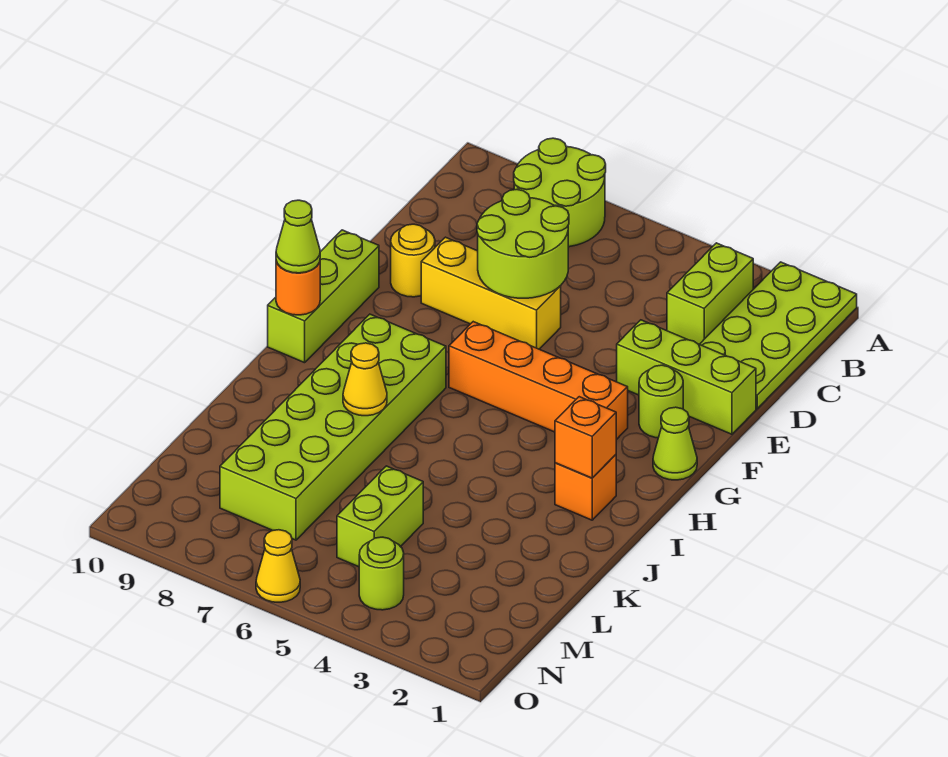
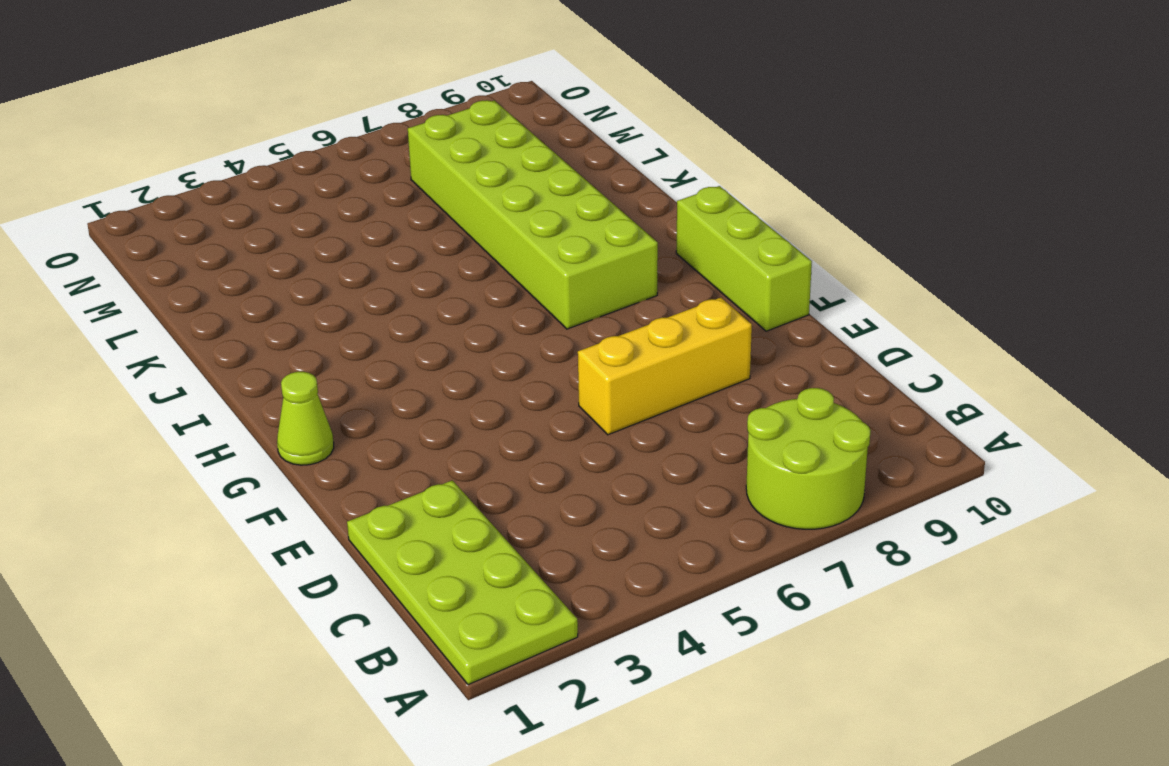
none -> lime brick B3:C3 level 1
none -> lime brick E1:E3 level 1
none -> yellow round brick E9 level 1

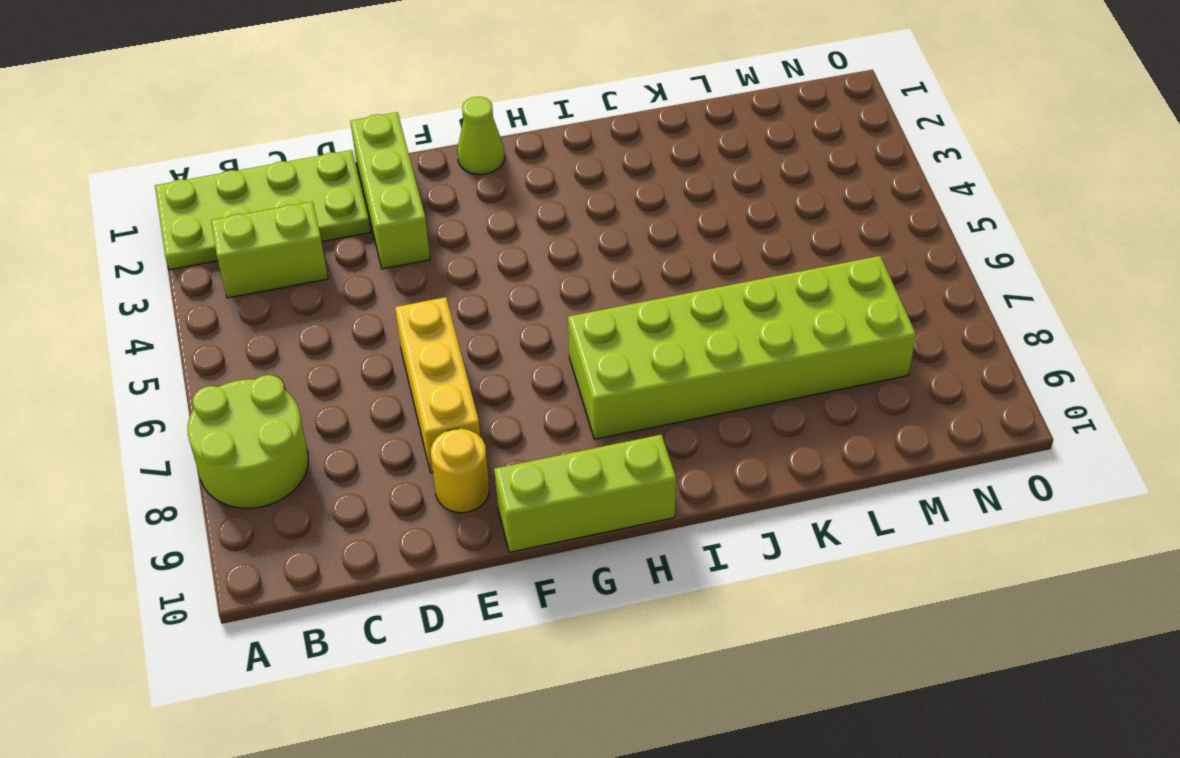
none -> lime round brick F2 level 1
none -> orange brick G3:G6 level 1
none -> orange brick I2 level 1

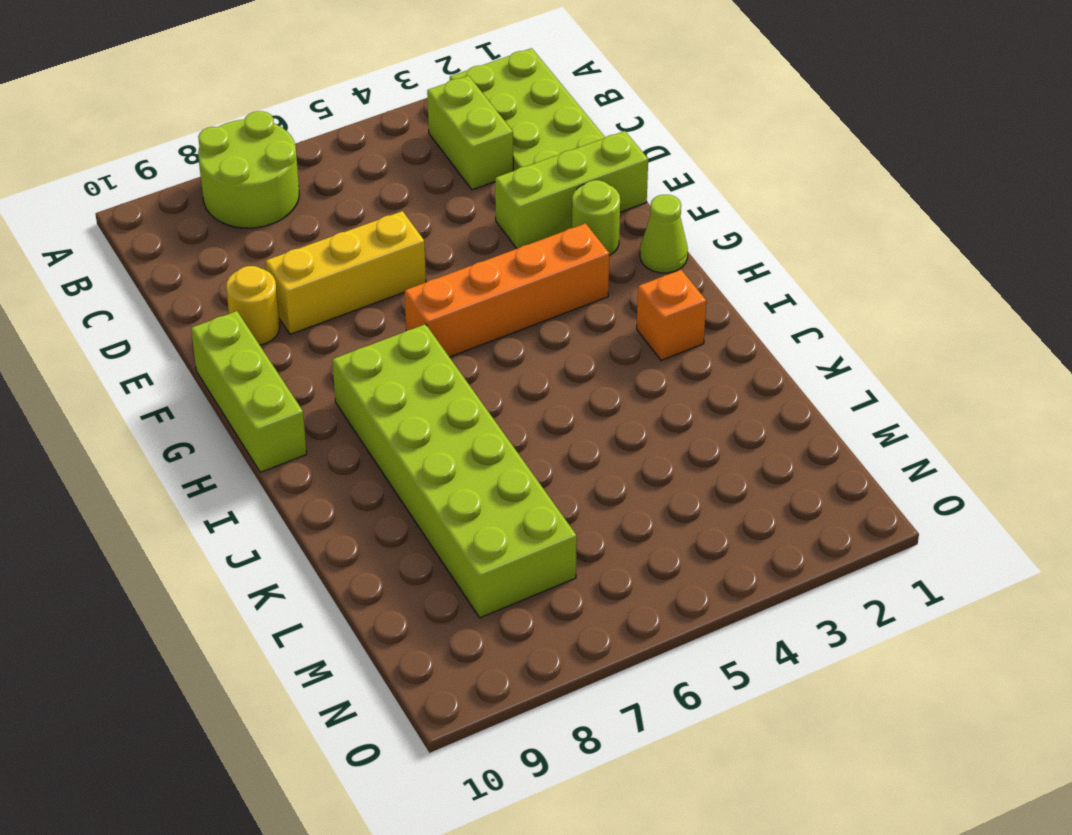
none -> lime brick L5:M5 level 1
none -> lime round brick N4 level 1
none -> yellow cone O6 level 1

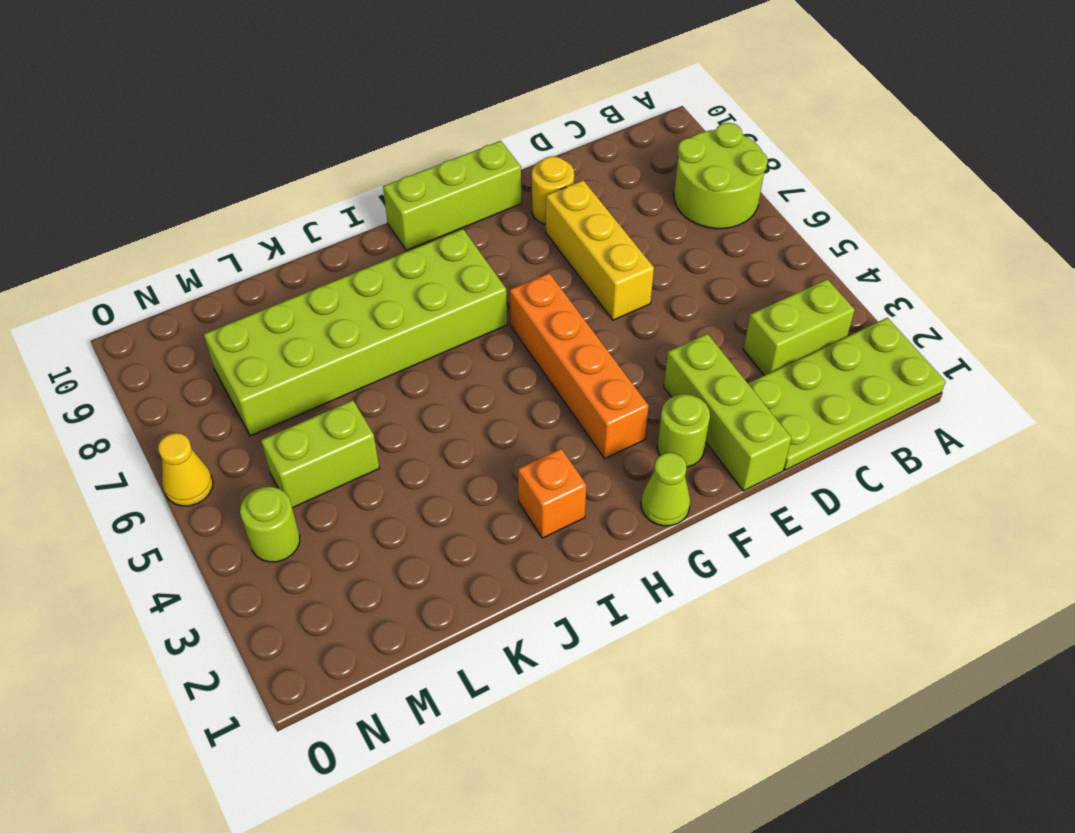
none -> lime round brick D6:E7 level 2
none -> orange round brick H10 level 2
none -> orange brick I2 level 2

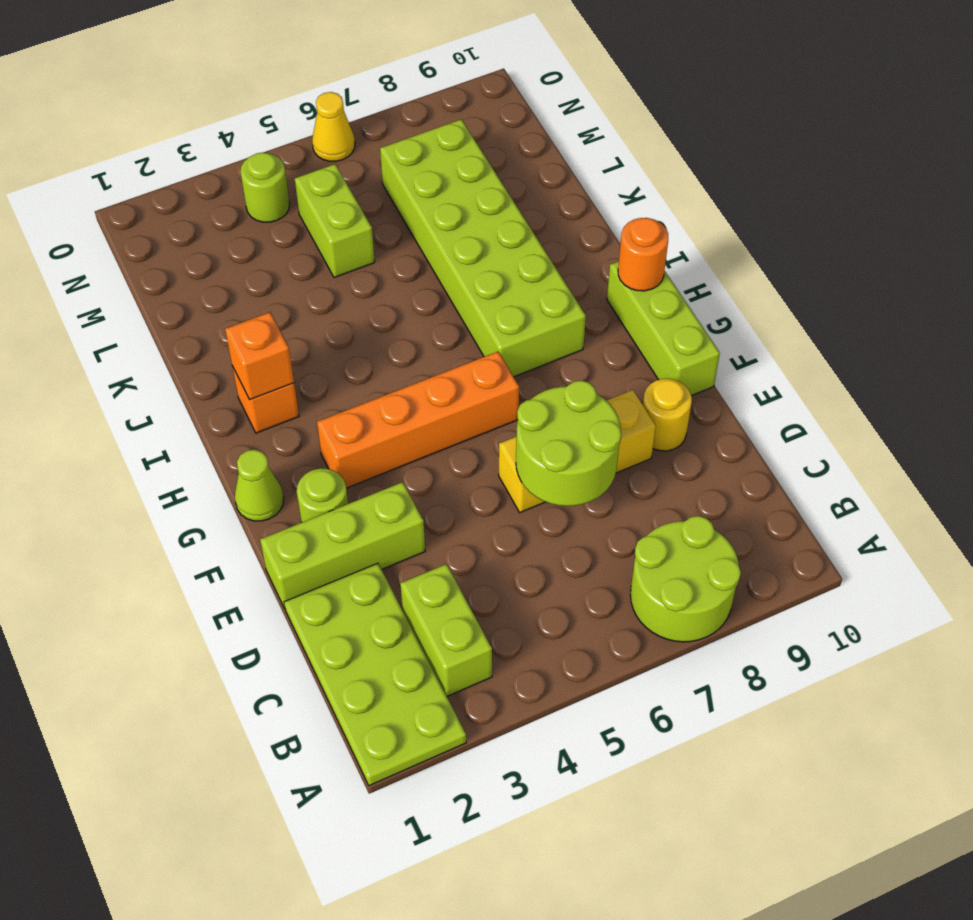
none -> yellow cone J7 level 2
none -> lime cone H10 level 3

